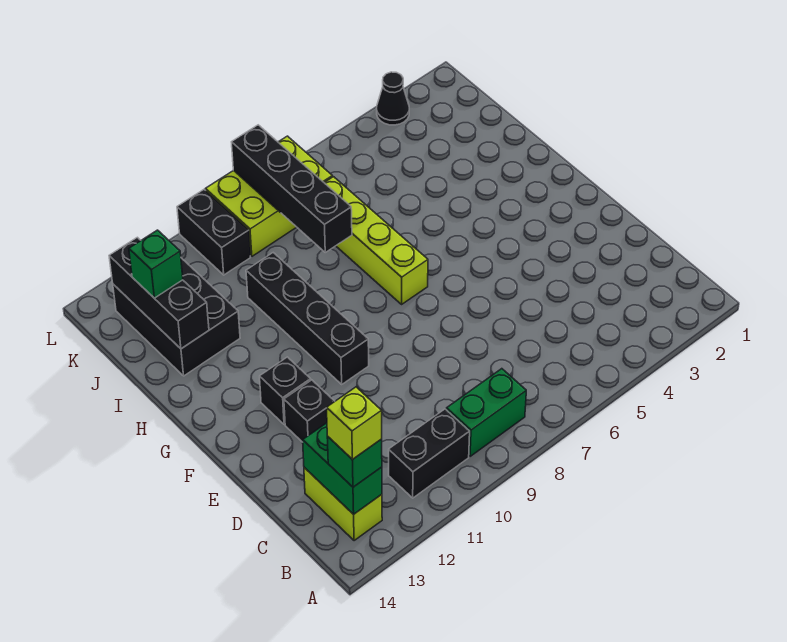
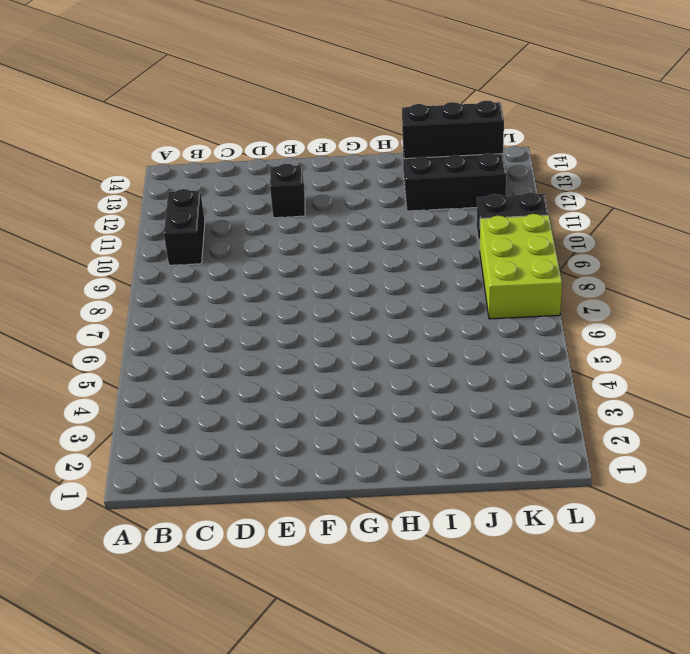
none -> green brick B8:B9 level 1
none -> lime brick B13:C13 level 1
none -> black brick F10:I10 level 1

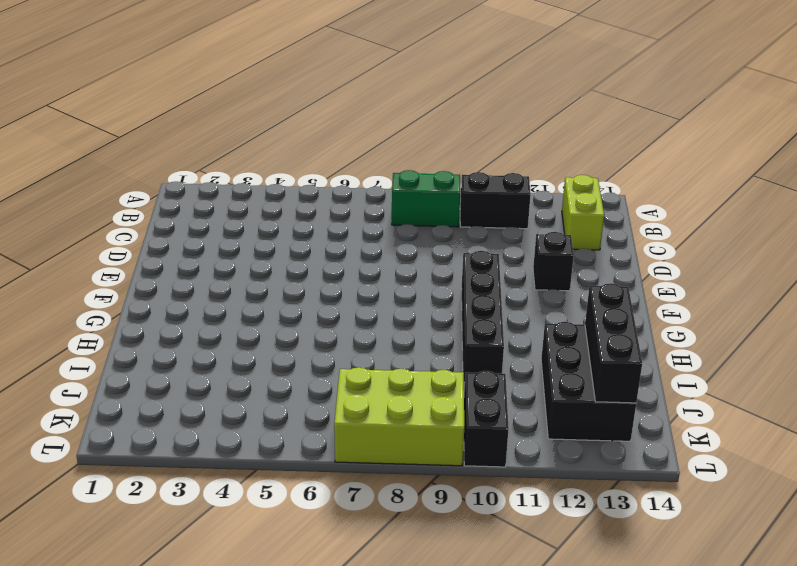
none -> black brick F12 level 1
none -> lime brick G7:J7 level 1
none -> black cone L3 level 1

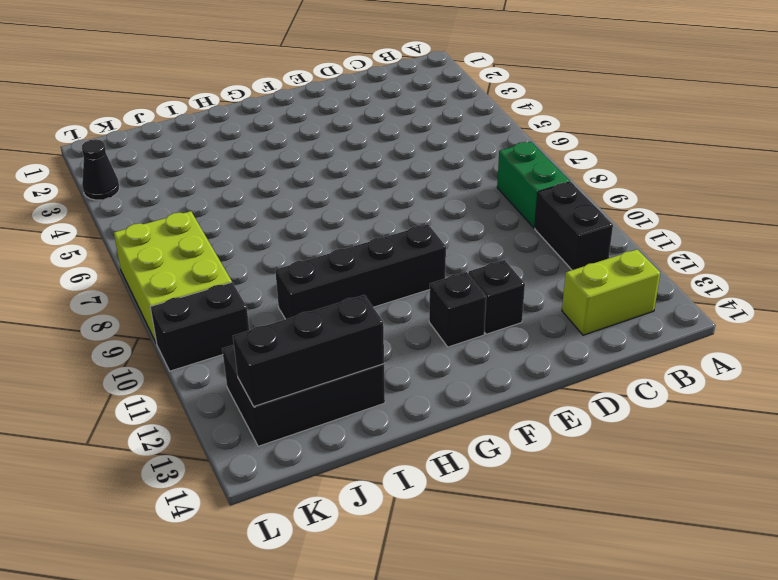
none -> lime brick G7:J7 level 1
none -> green brick B13:C13 level 2
none -> black brick I8:L8 level 2

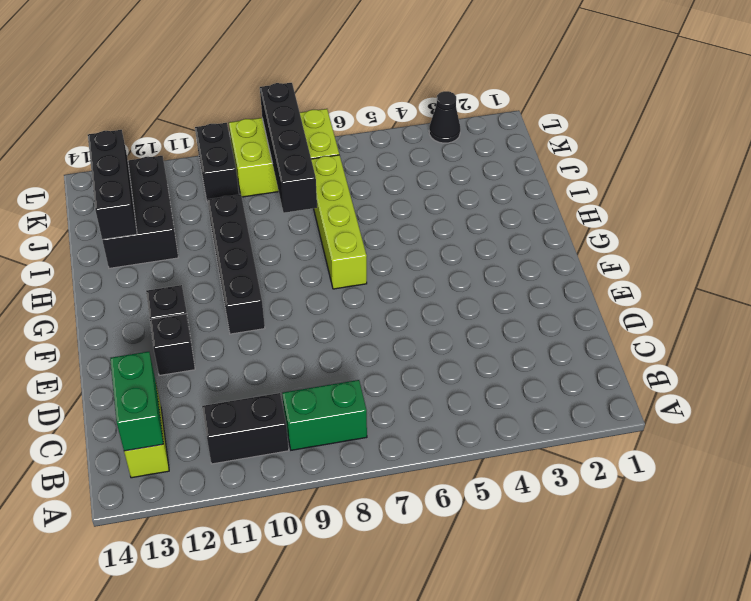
none -> green brick B13 level 3
none -> green brick J13 level 3
none -> lime brick B13 level 4

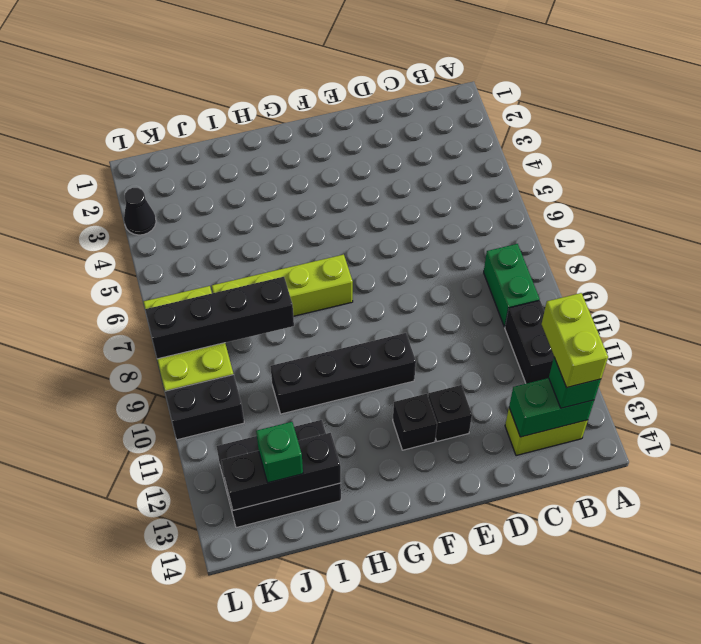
lime brick B12:B13 level 4 -> lime brick B13 level 4

